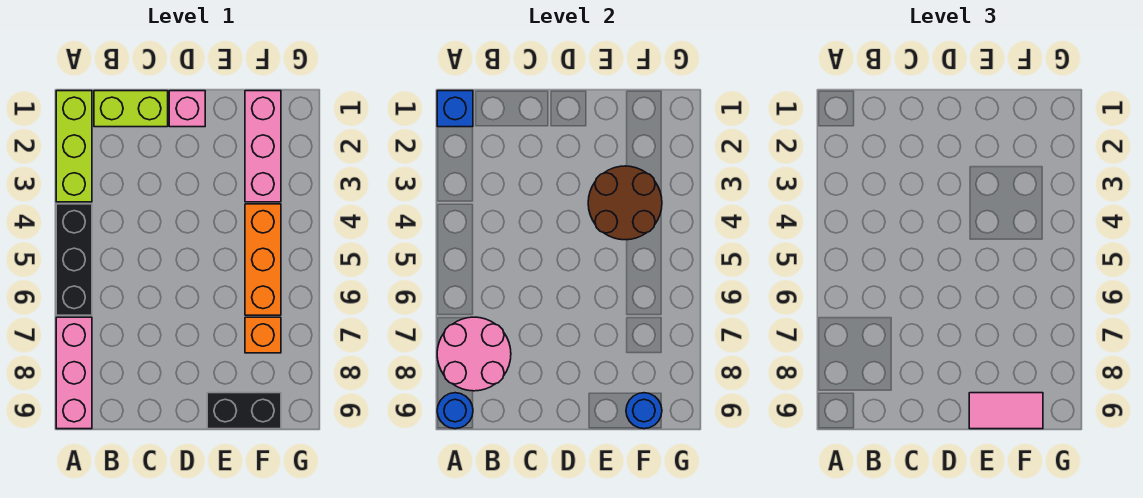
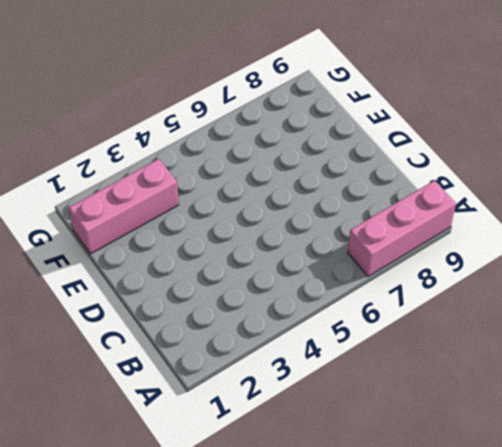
none -> lime brick A1:A3 level 1
none -> black brick A4:A6 level 1
none -> lime brick B1:C1 level 1

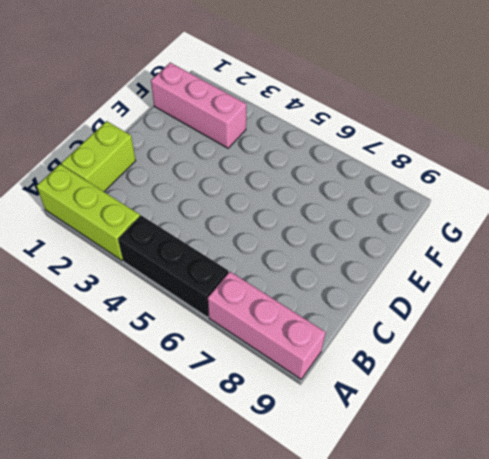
none -> pink brick D1 level 1
none -> black brick E9:F9 level 1
none -> orange brick F4:F6 level 1

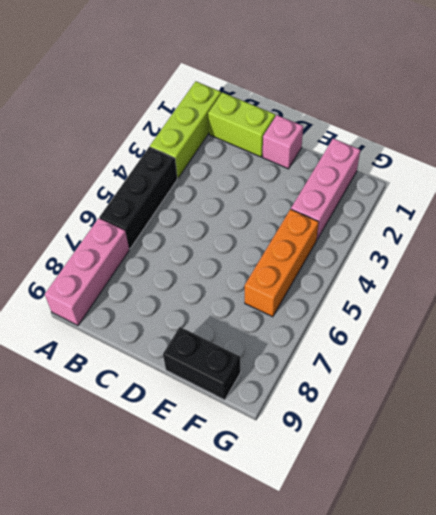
none -> orange brick F7 level 1
none -> blue brick A1 level 2
none -> pink round brick A7:B8 level 2

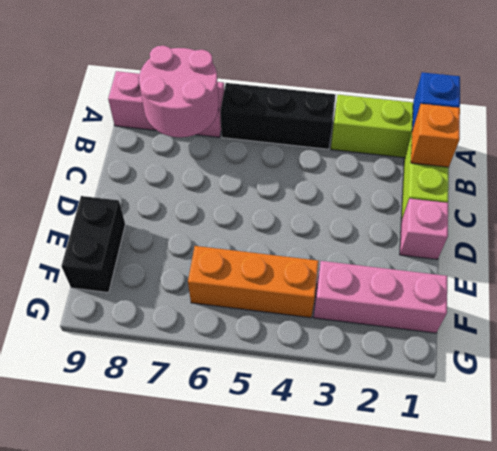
orange brick B1 level 2 -> orange brick F7 level 1
none -> blue round brick A9 level 2
none -> brown round brick E3:F4 level 2
none -> blue round brick F9 level 2

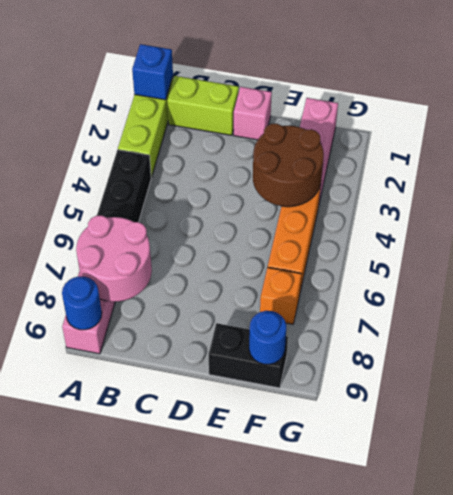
none -> pink tile E9:F9 level 3

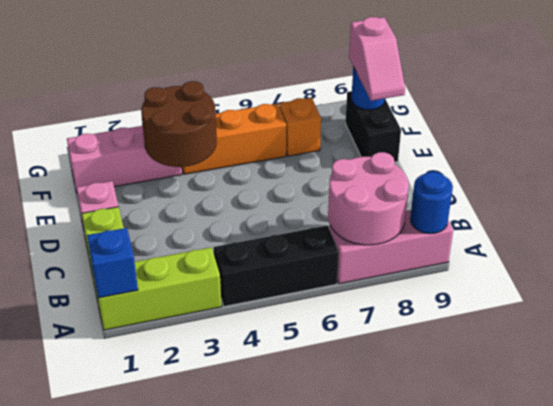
pink slope E9:F9 level 3 top F -> pink tile E9:F9 level 3

